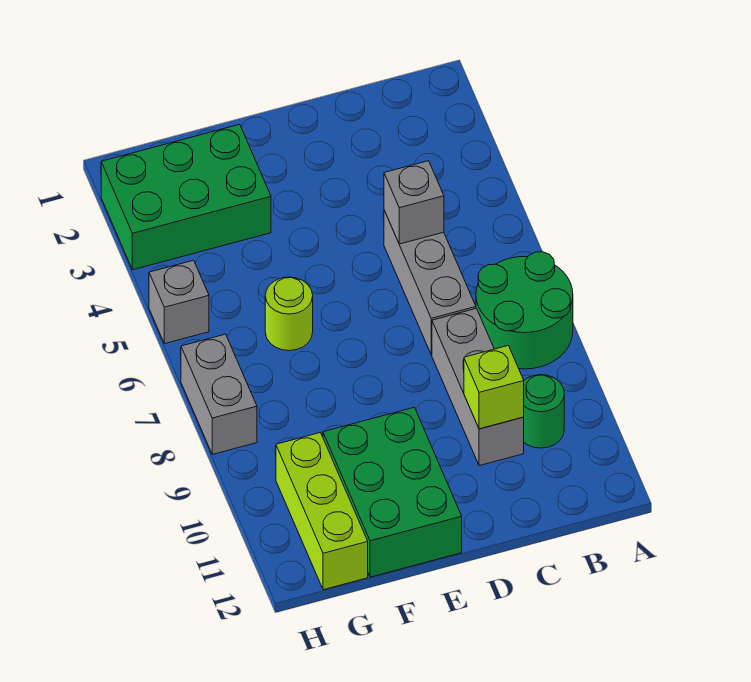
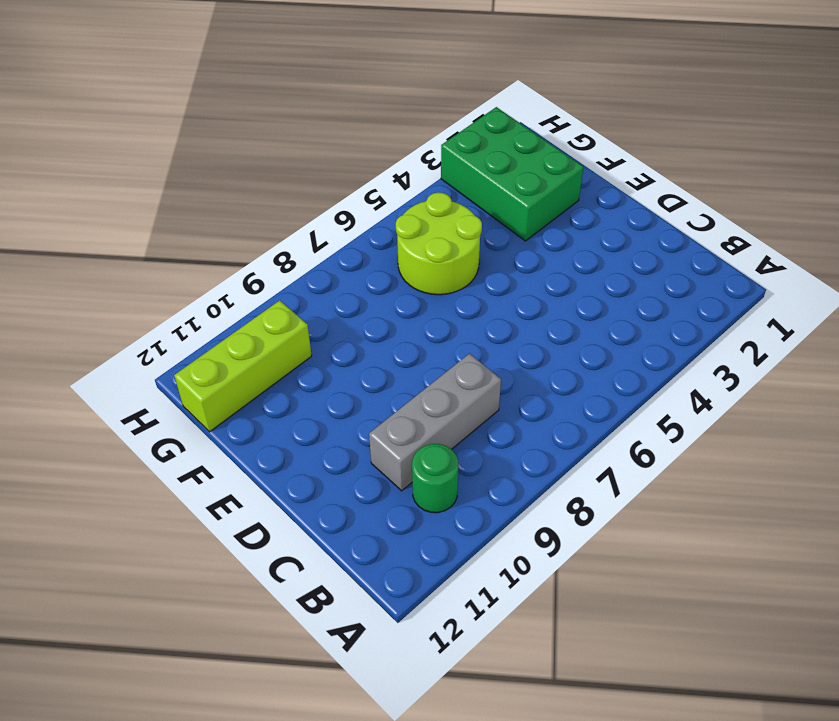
lime round brick F5:G6 level 1 -> lime round brick F6 level 1
none -> green round brick A7:B8 level 1
none -> grey brick C5:C7 level 1
none -> green brick E10:F12 level 1

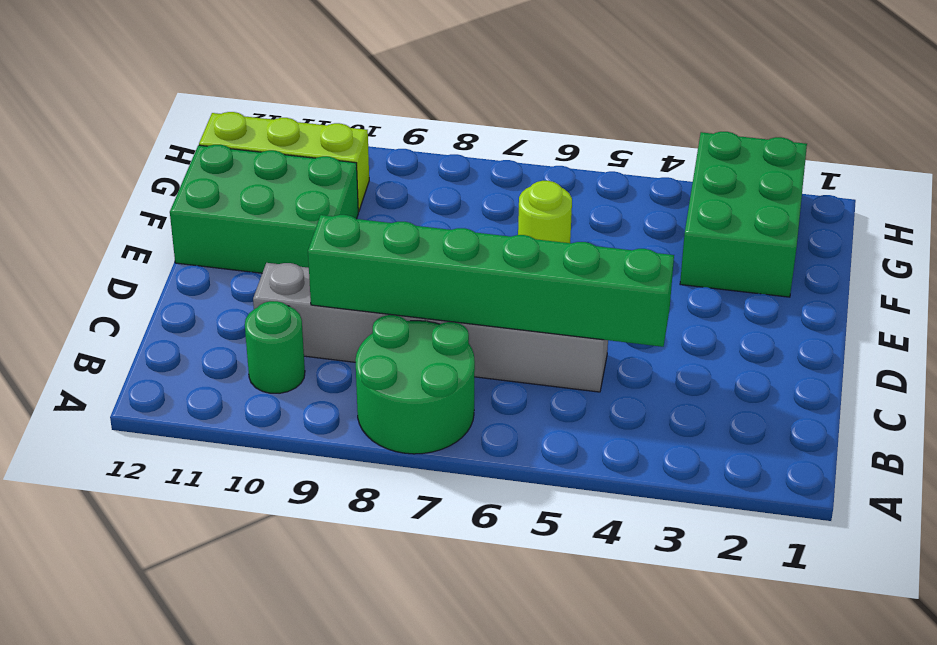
green brick C4:C9 level 2 -> grey brick C5 level 2
none -> grey brick H5 level 1
none -> grey brick H7:H8 level 1
none -> lime brick C10 level 2

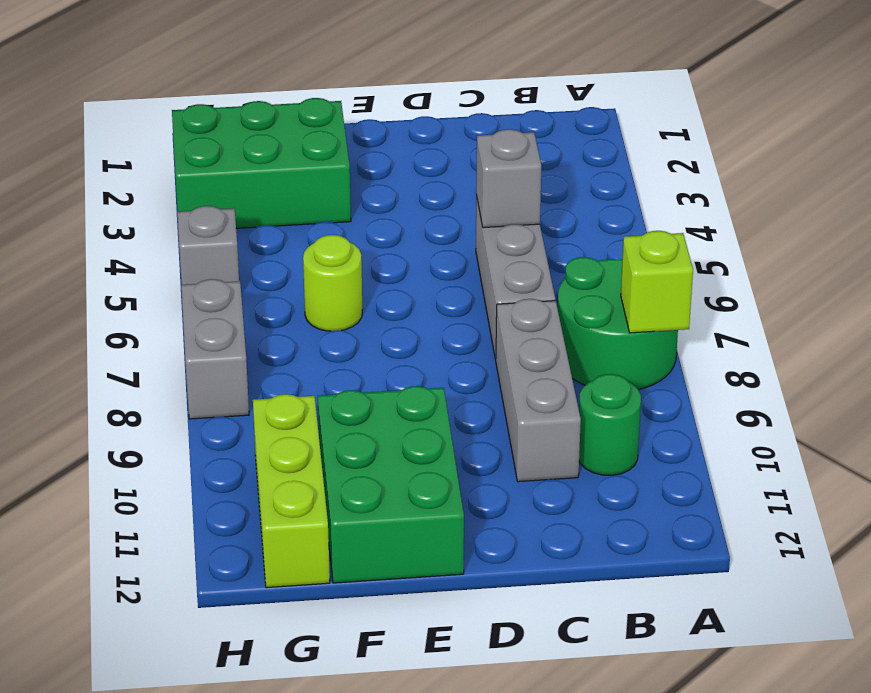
lime brick A8 level 2 -> lime brick C10 level 2

